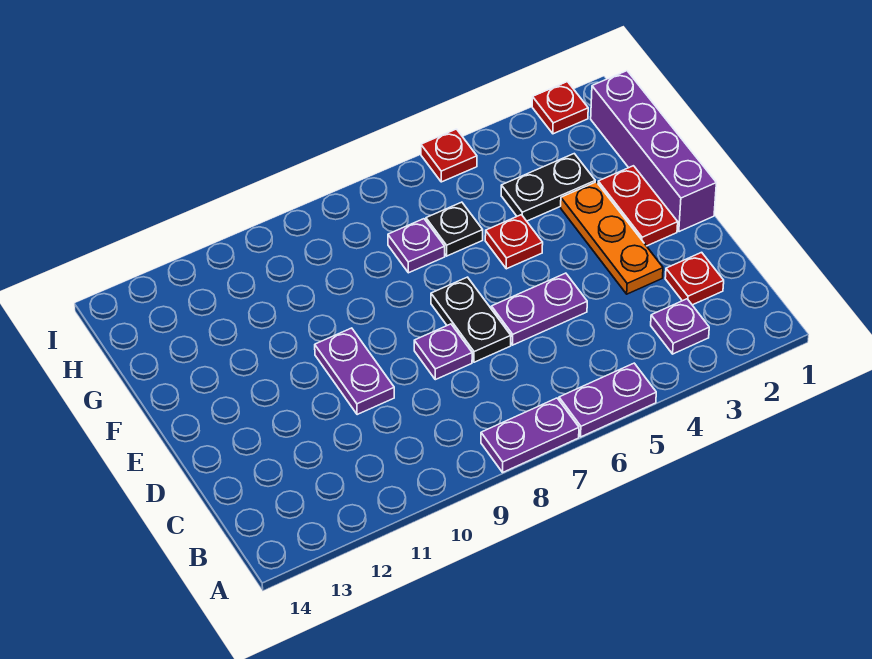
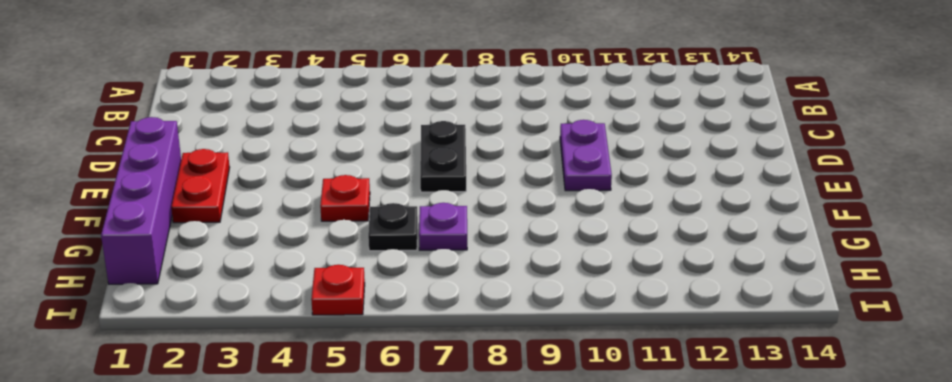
none -> purple plate A5:A6 level 1
none -> purple plate A7:A8 level 1
none -> purple plate B3 level 1

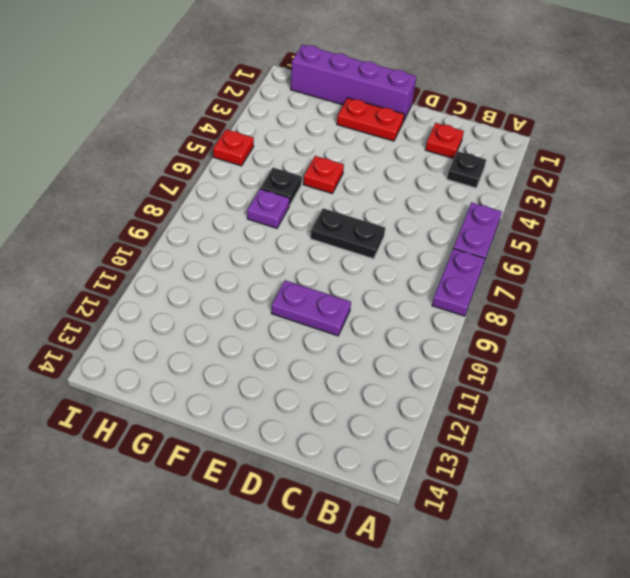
black plate B3 level 1 -> purple plate B3 level 1
none -> orange plate D3:F3 level 1
none -> purple plate D5:D6 level 1
none -> purple plate D8 level 1

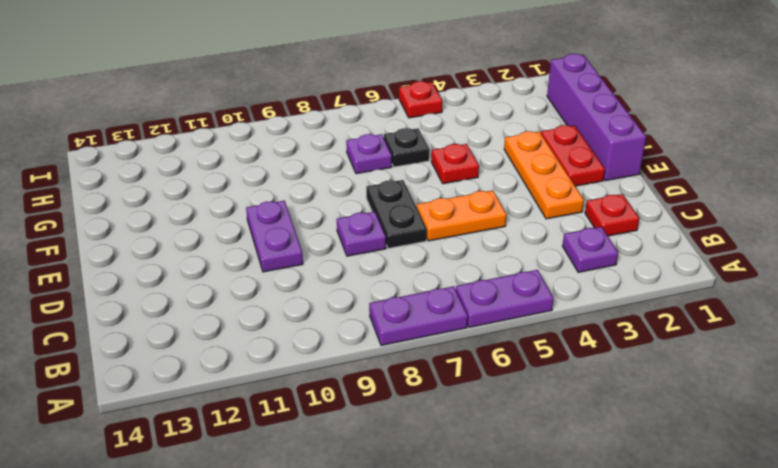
orange plate D5:D6 level 1 -> purple plate D5:D6 level 1
none -> black plate G3:G4 level 1
none -> red plate I2 level 1

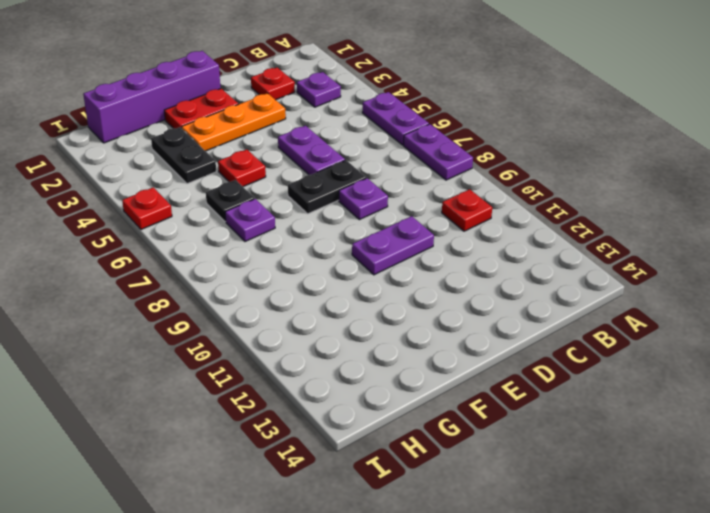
red plate B10 level 1 -> red plate I2 level 1

